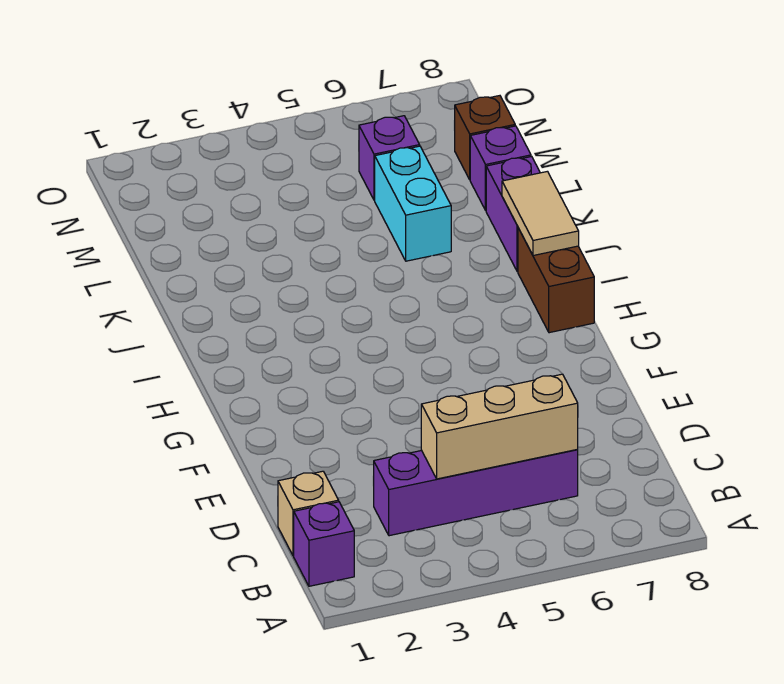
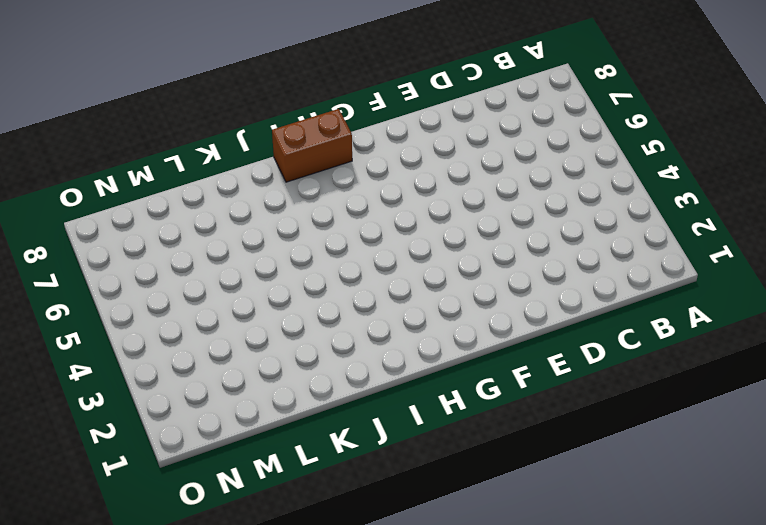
none -> purple brick B1 level 1
none -> tan brick C1 level 1

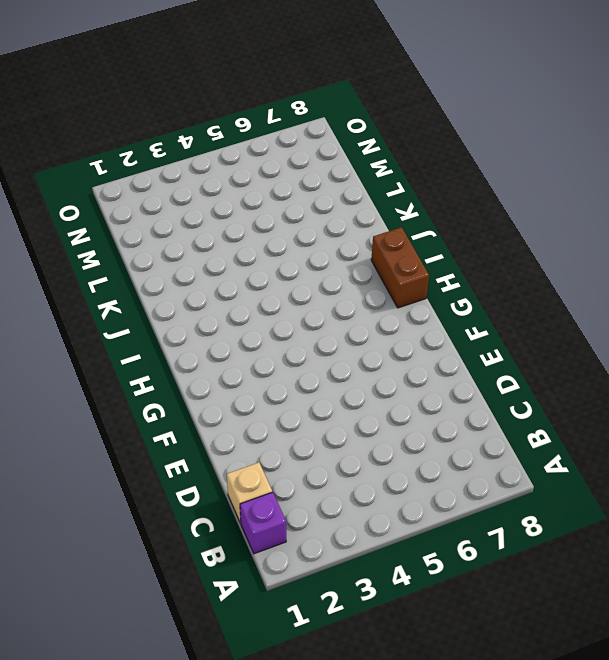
none -> purple brick C3:C6 level 1
none -> purple brick J8:K8 level 1

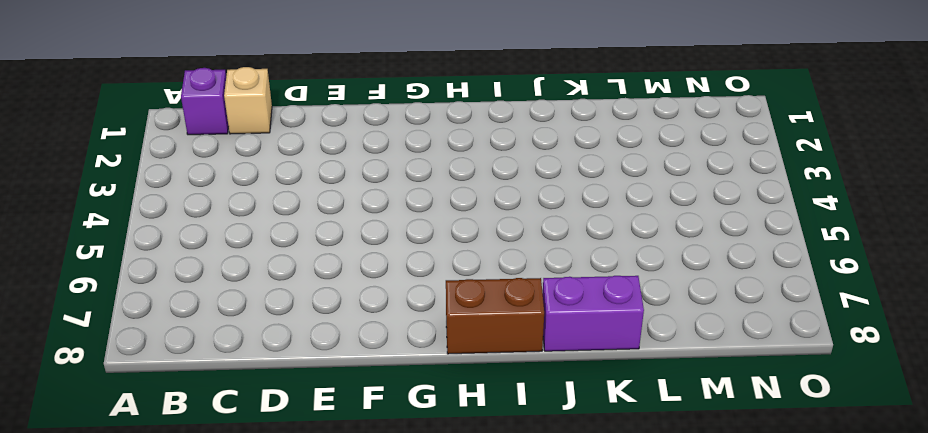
none -> purple brick C3:C6 level 1
none -> cyan brick K6:L6 level 1

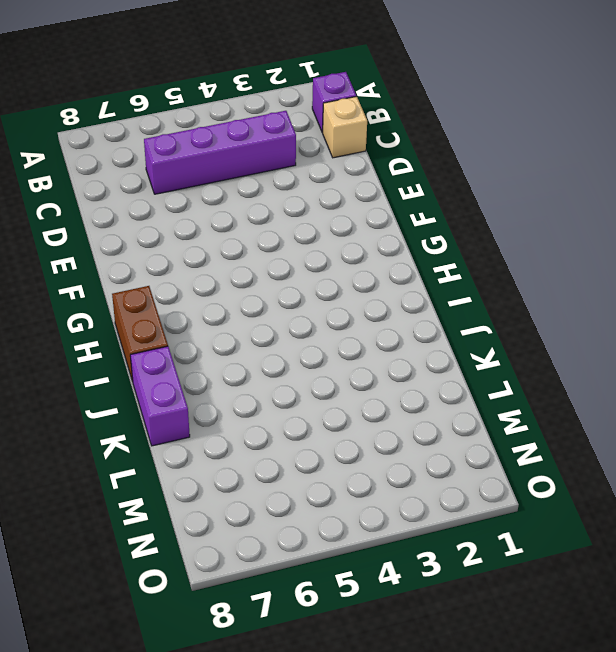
none -> cyan brick K6:L6 level 1
none -> purple brick L8 level 1

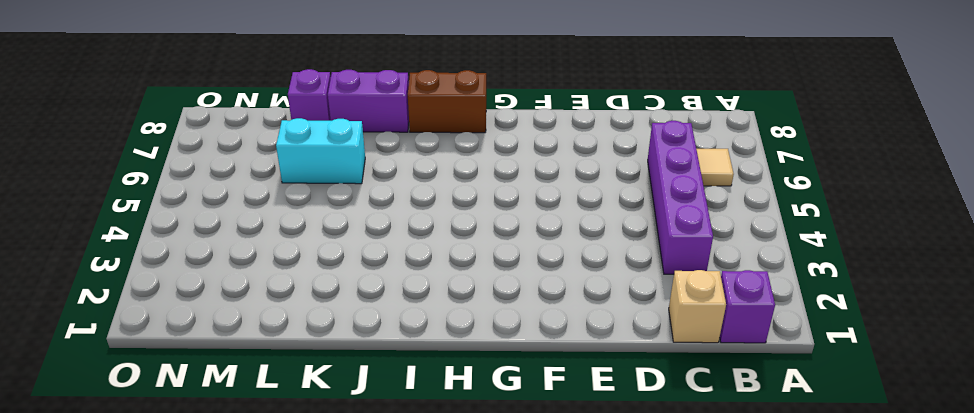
tan tile B6 level 1 -> none
none -> purple brick M6 level 1
none -> brown brick M8 level 1

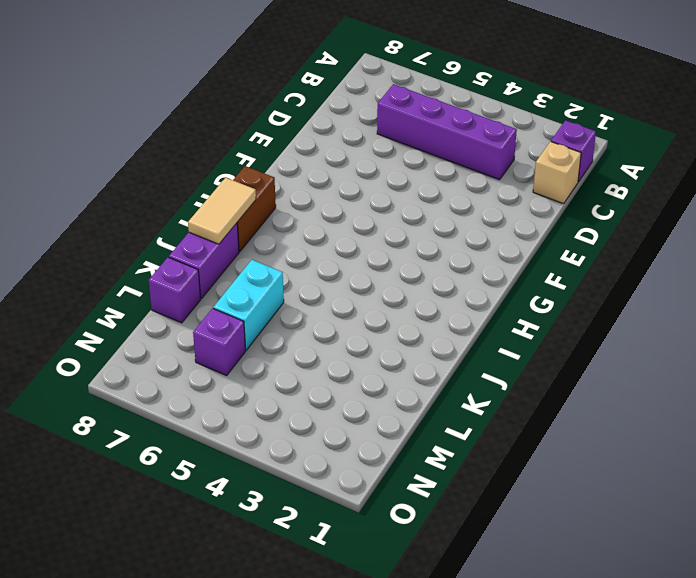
none -> brown brick M8 level 1
none -> tan brick C4:C6 level 2

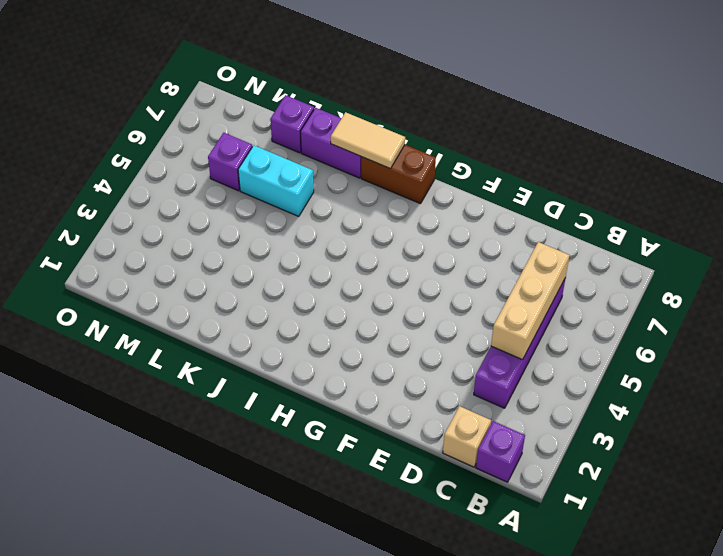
none -> brown brick M8 level 1

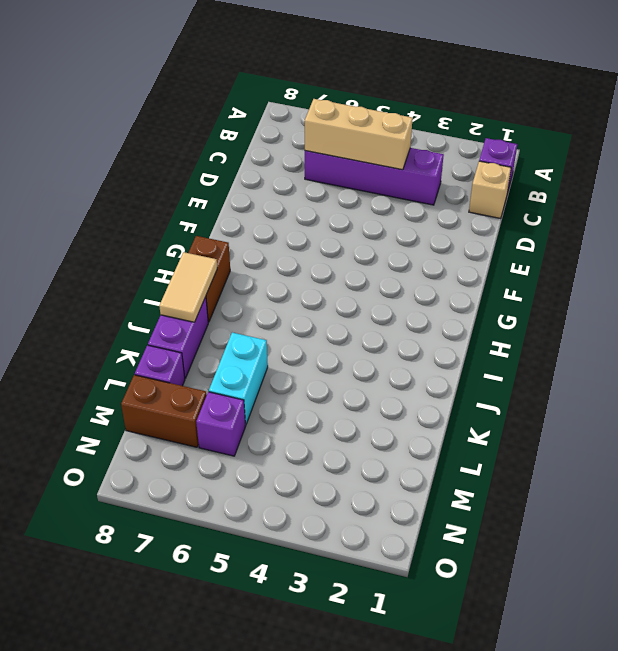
brown brick M7:M8 level 1 -> brown brick M8 level 1

